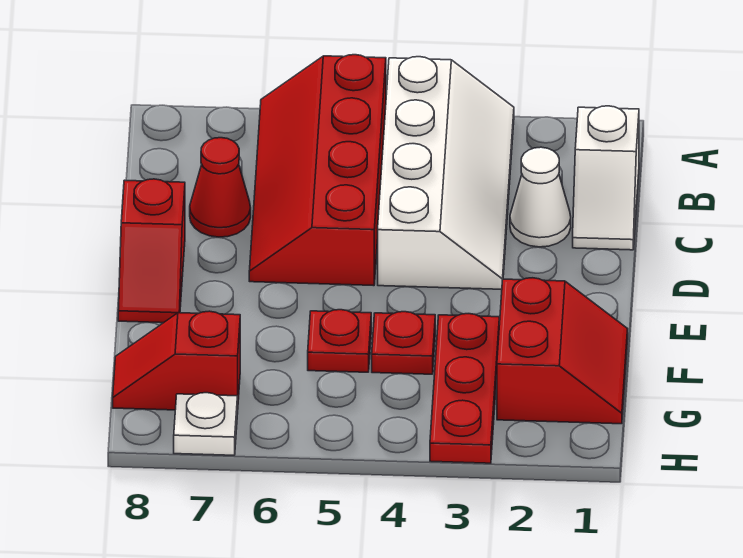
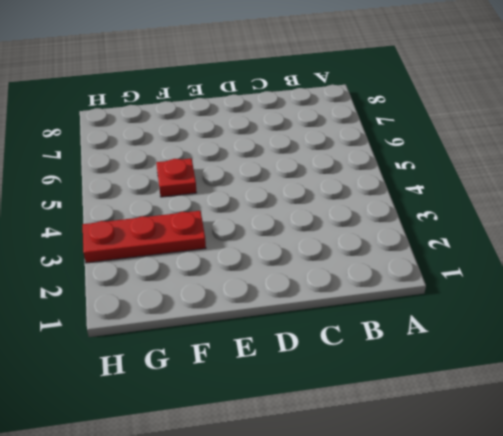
none -> white slope A3:D4 level 1 top 4
none -> red slope A5:D6 level 1 top 5
none -> white slope B1:C1 level 1 top B

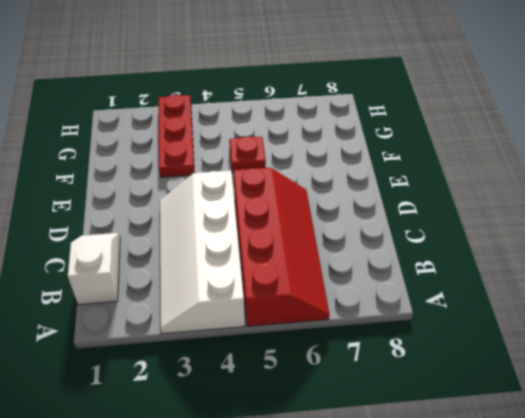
none -> white cone C2 level 1
none -> red cone C7 level 1
none -> red slope D8:E8 level 1 top D

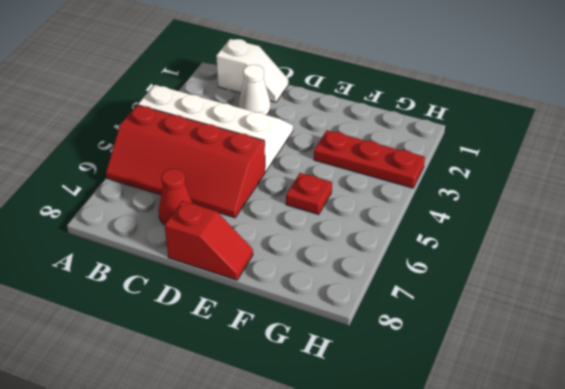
none -> red slope F1:G2 level 1 top 2
none -> red plate F4 level 1
none -> red slope G7:G8 level 1 top 7

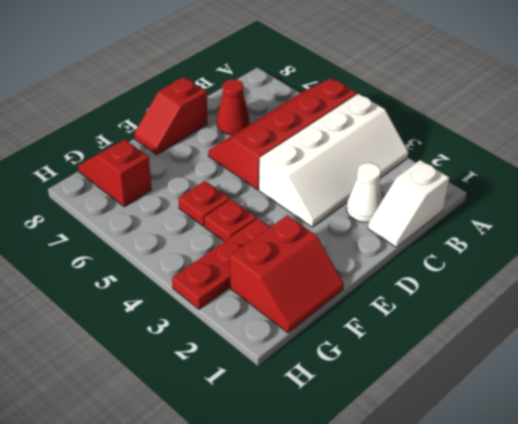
none -> white plate H7 level 1

